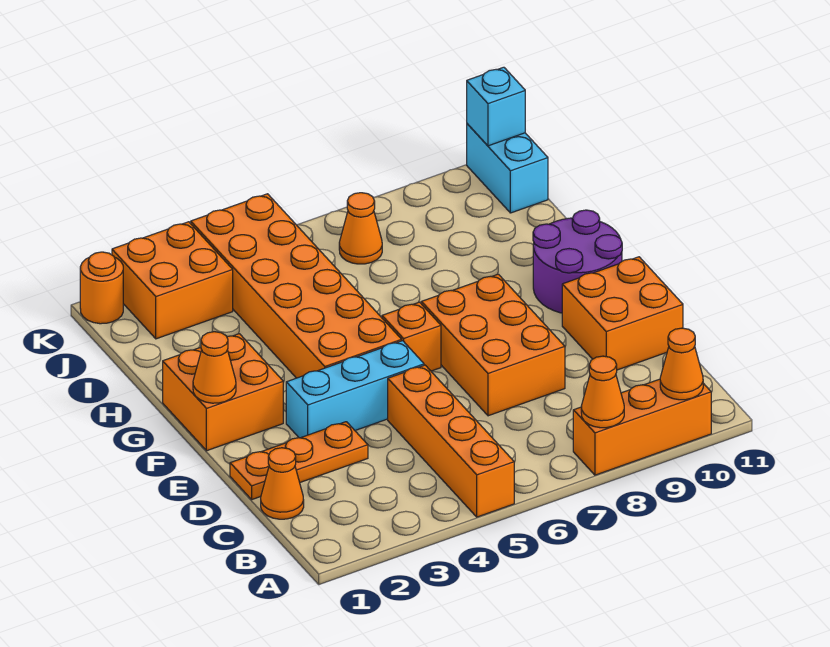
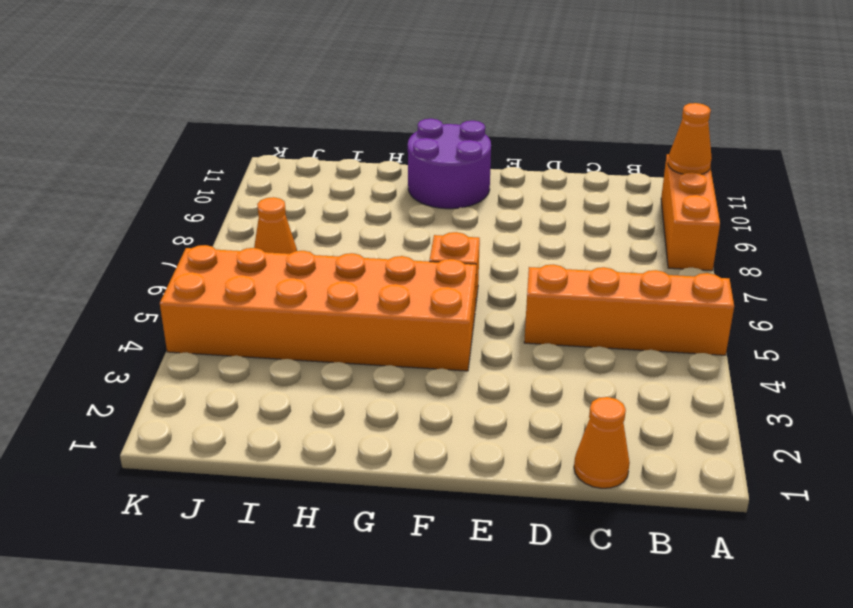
none -> orange plate D1:D3 level 1
none -> orange brick D7:F8 level 1
none -> orange brick D10:E11 level 1

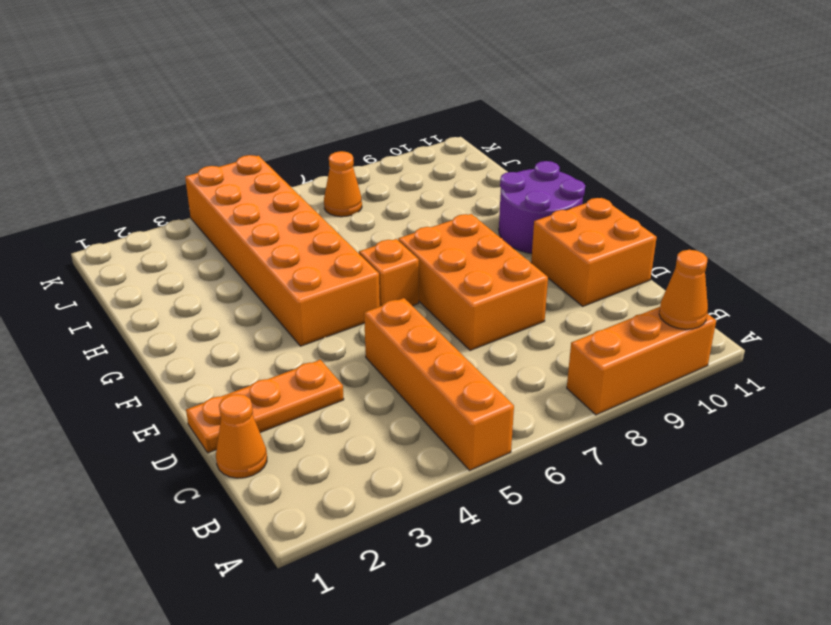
none -> cyan brick E3:E5 level 1
none -> orange brick F1:G2 level 1
none -> orange brick J2:K3 level 1

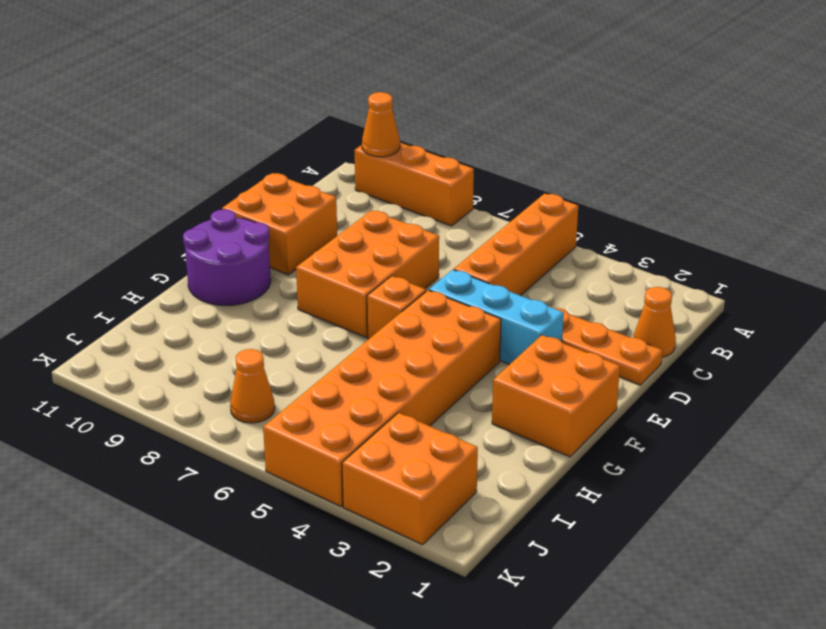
none -> cyan brick J11:K11 level 1
none -> orange round brick K1 level 1
none -> orange cone A8 level 2

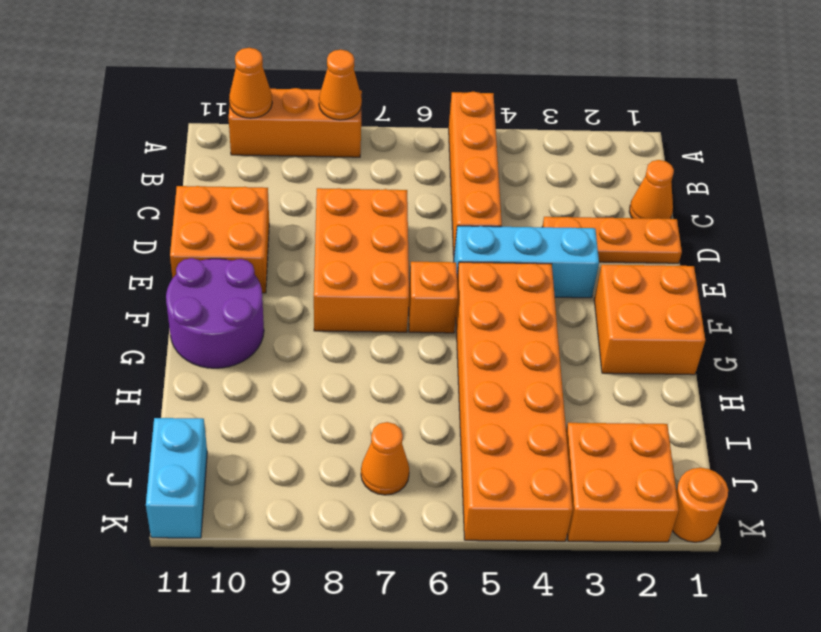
none -> orange cone F1 level 2
none -> cyan brick K11 level 2

